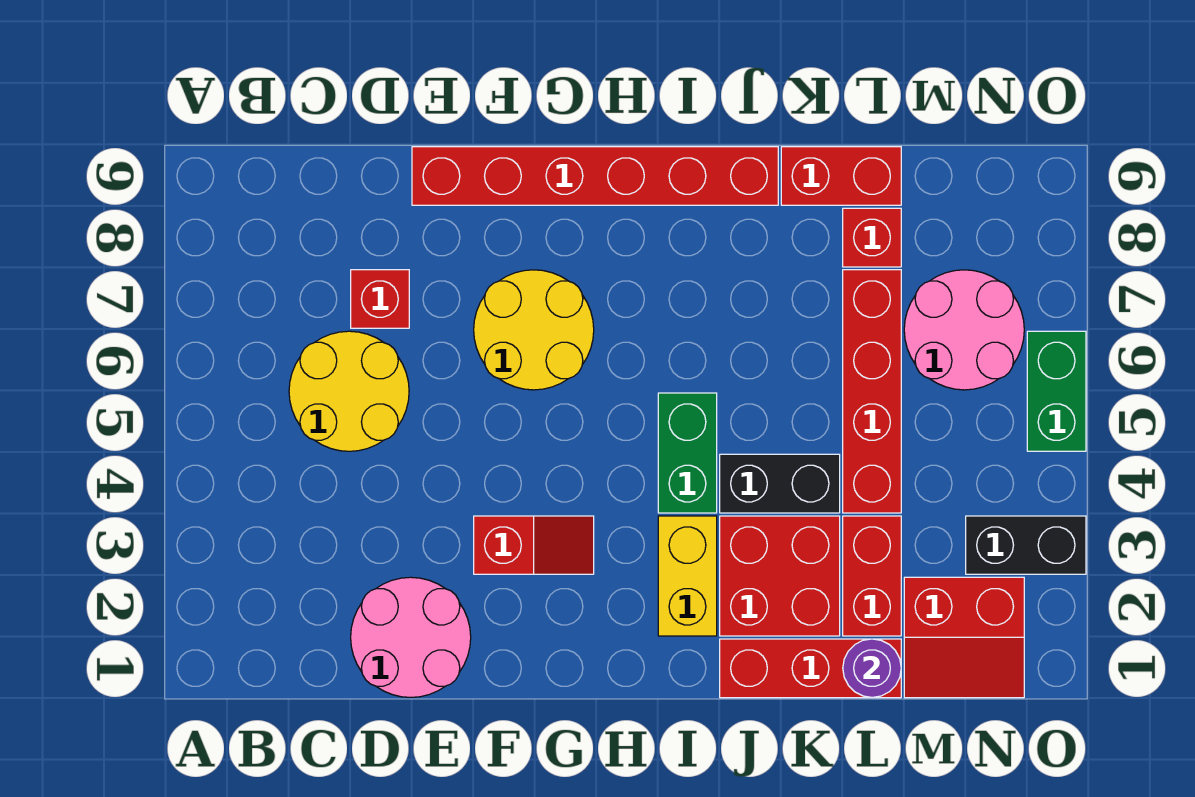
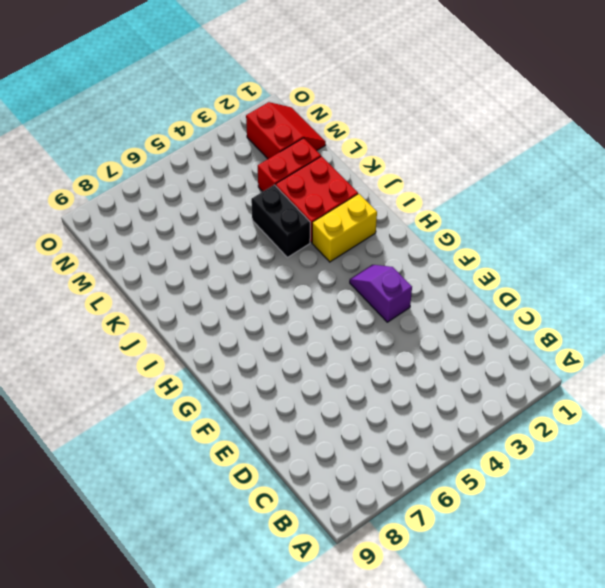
purple slope F3:G3 level 1 top F -> red slope F3:G3 level 1 top F
none -> yellow round brick C5:D6 level 1
none -> pink round brick D1:E2 level 1
none -> red brick D7 level 1

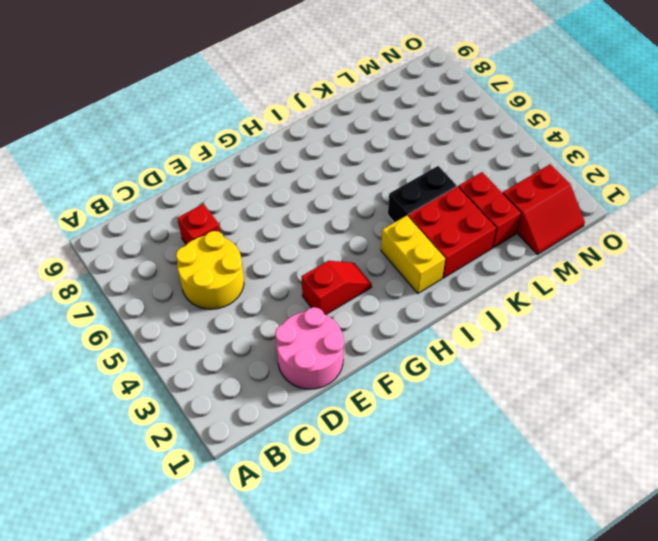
none -> red brick E9:J9 level 1
none -> yellow round brick F6:G7 level 1
none -> green brick I4:I5 level 1

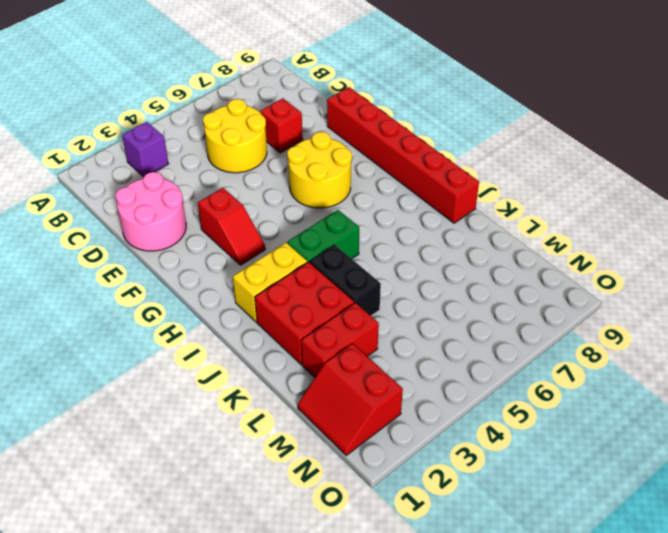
purple brick B3 level 1 -> none
none -> red brick J1:L1 level 1
none -> red brick K9:L9 level 1
none -> red brick L4:L7 level 1

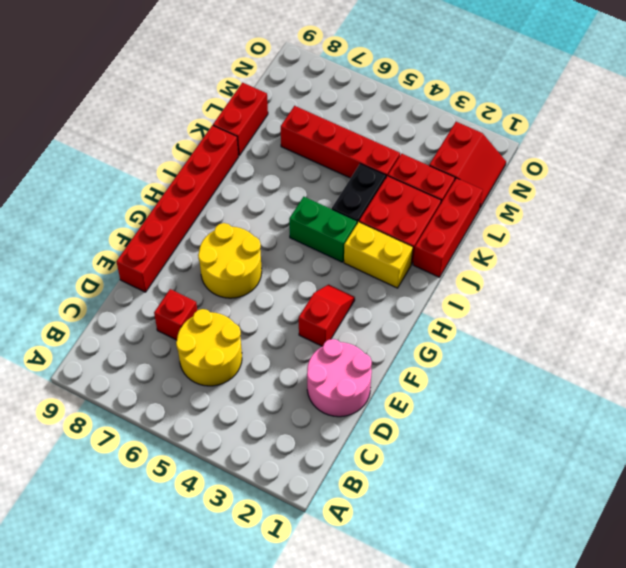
none -> red brick L8 level 1
none -> pink round brick M6:N7 level 1
none -> black brick N3:O3 level 1

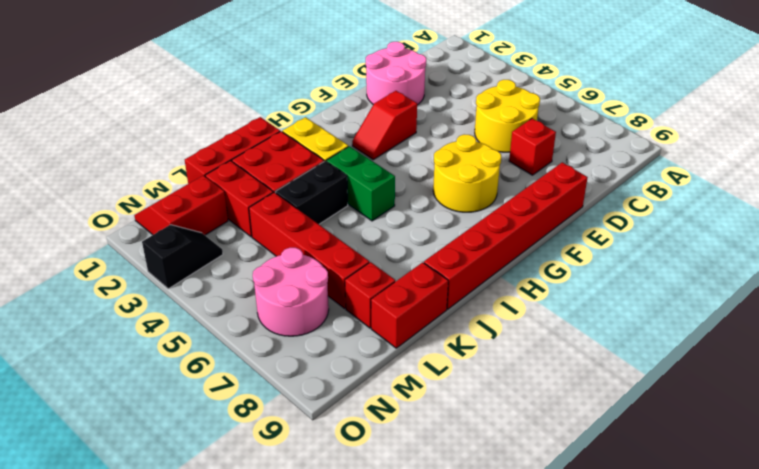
black slope N3:O3 level 1 top O -> black brick N3:O3 level 1
none -> green brick O5:O6 level 1
none -> purple round brick L1 level 2

